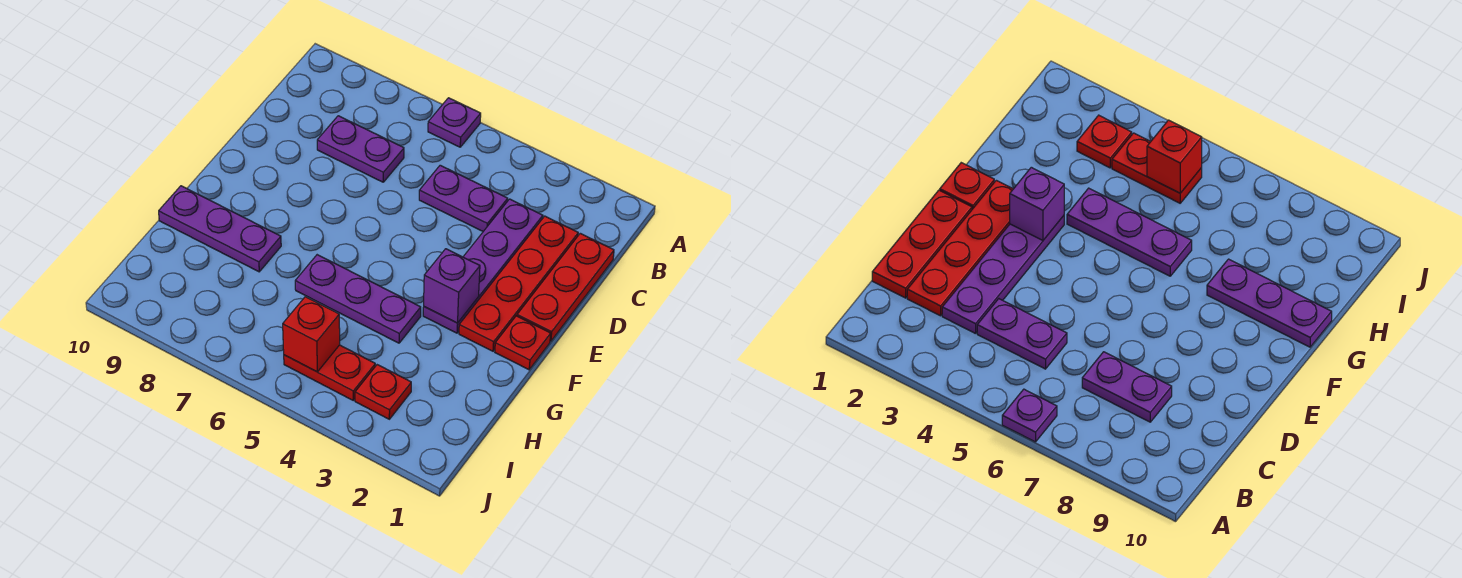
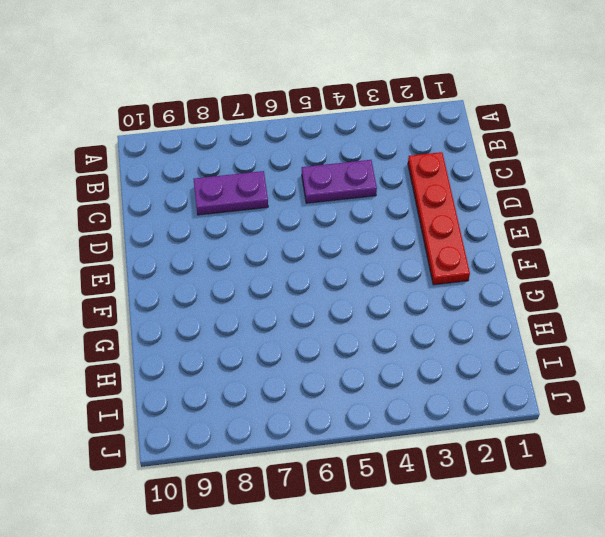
none -> purple plate A6 level 1
none -> red plate C1:E1 level 1
none -> purple plate C3:F3 level 1

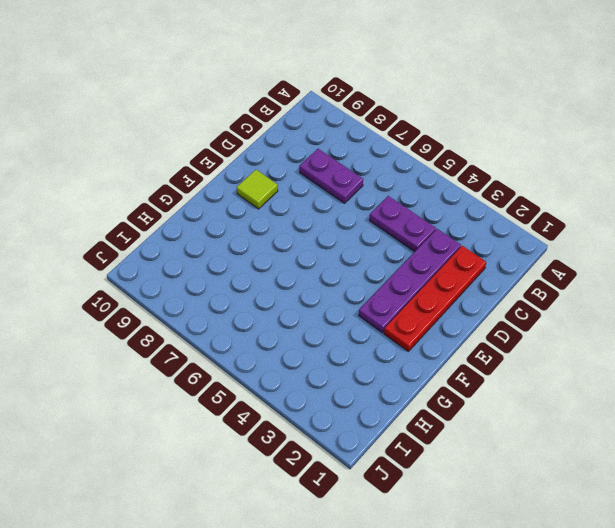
lime tile E9 level 1 -> none
none -> purple plate A6 level 1
none -> red plate C1:E1 level 1
none -> red plate F1 level 1

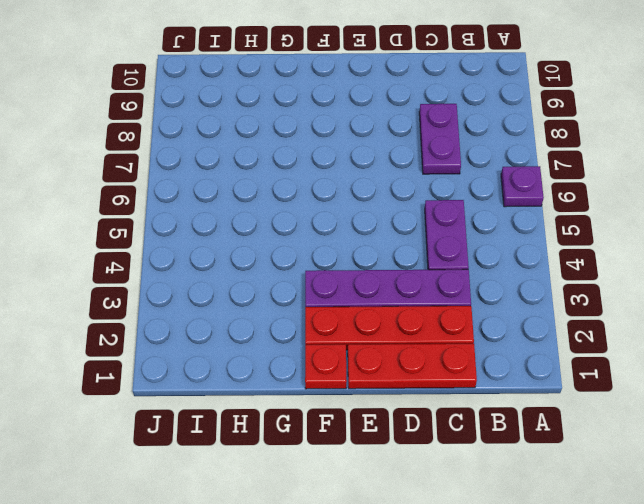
none -> purple plate G4:G6 level 1
none -> purple plate G8:G10 level 1
none -> red plate I3 level 1

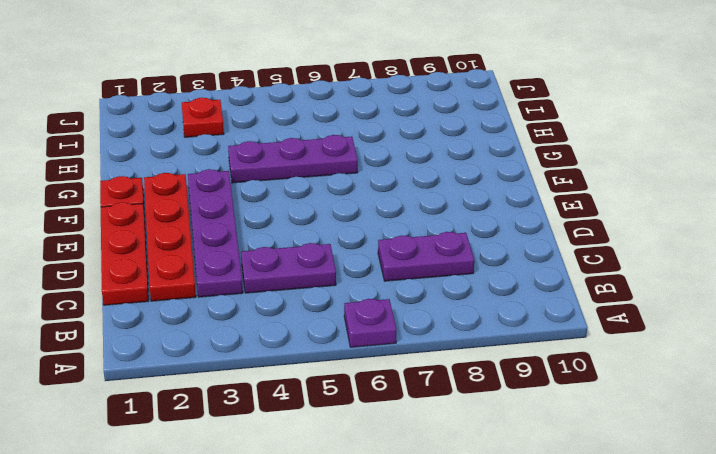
none -> purple plate G8:G10 level 1
none -> red plate I4:I5 level 1
none -> purple brick F3 level 2

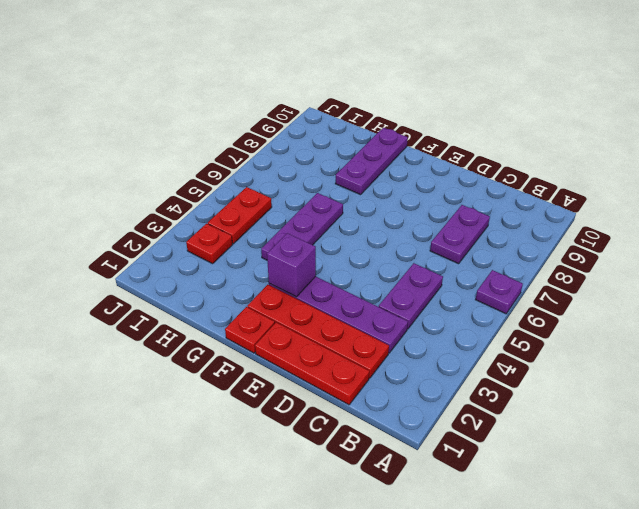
none -> red brick I5 level 2

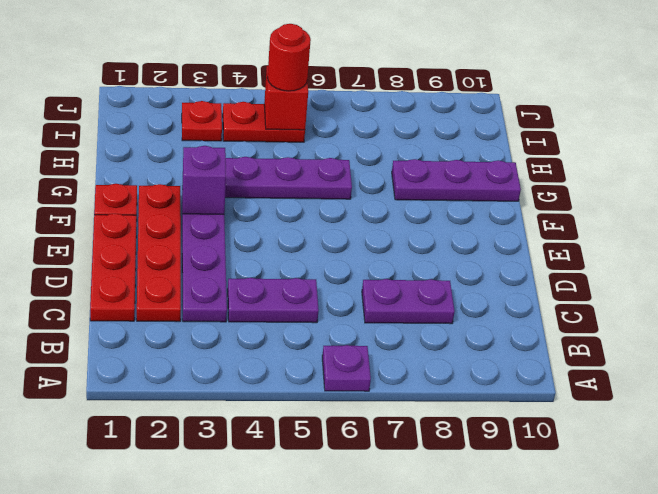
red round brick I5 level 3 -> none

